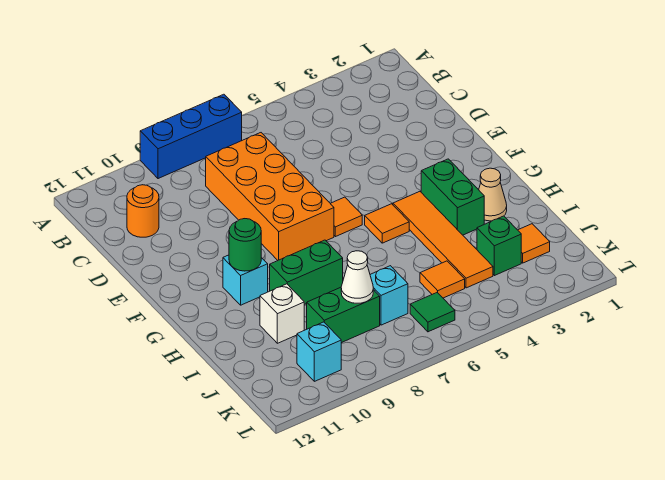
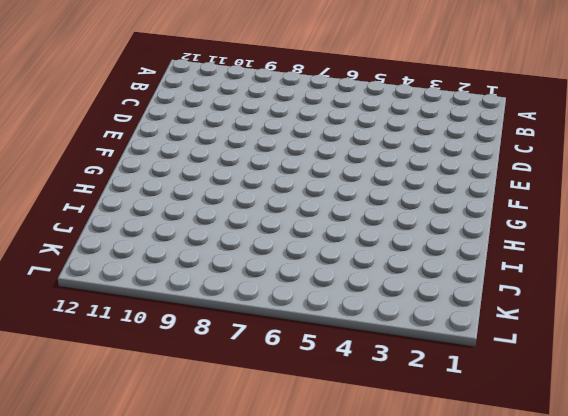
none -> blue brick A7:A9 level 1
none -> orange brick C7:F8 level 1
none -> orange round brick C11 level 1

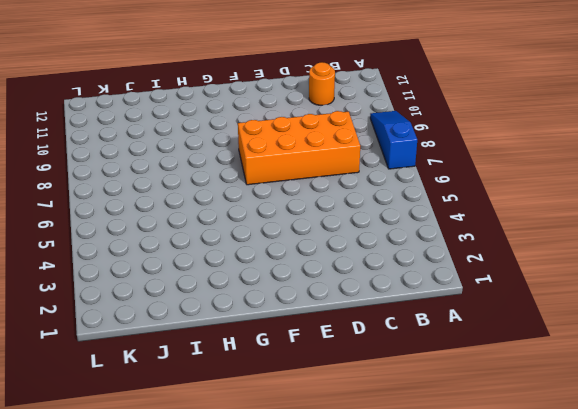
blue slope A7:A9 level 1 top 7 -> blue brick A7:A9 level 1
none -> orange tile F6 level 1
none -> green brick G3:H3 level 1
none -> orange tile G4:J4 level 1

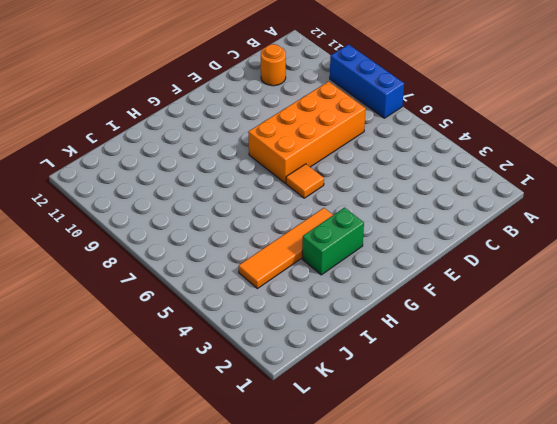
none -> orange tile G5 level 1
none -> cyan brick G10 level 1
none -> tan cone H2 level 1

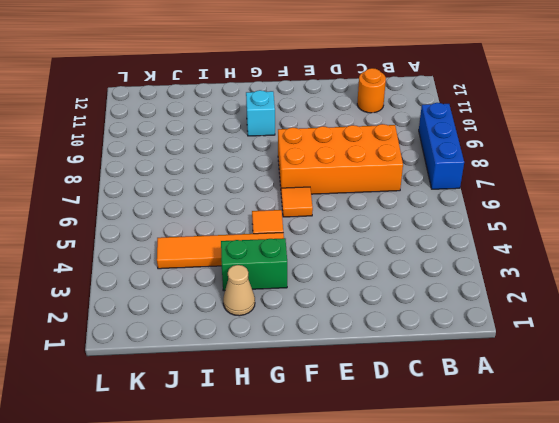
none -> green brick H8:H9 level 1
none -> white brick I10 level 1
none -> orange tile J2 level 1

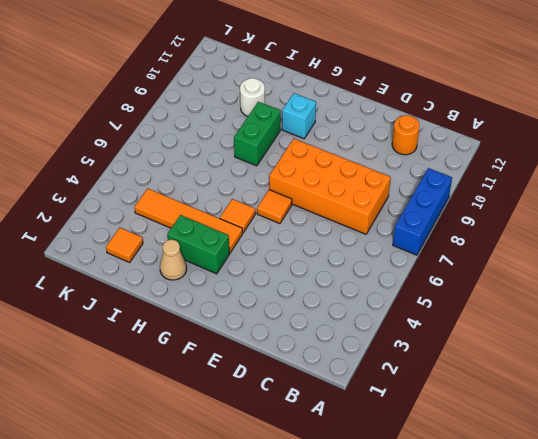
white round brick I10 level 1 -> white brick I10 level 1
none -> green brick J3 level 1
none -> orange tile J5 level 1
none -> cyan brick J7 level 1

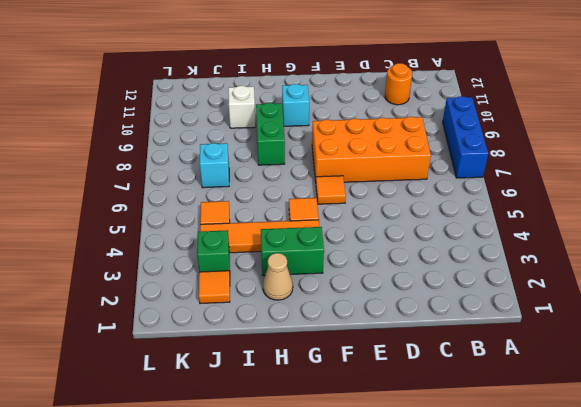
none -> green brick J8:J9 level 1
none -> green tile K6 level 1
none -> cyan brick K10 level 1

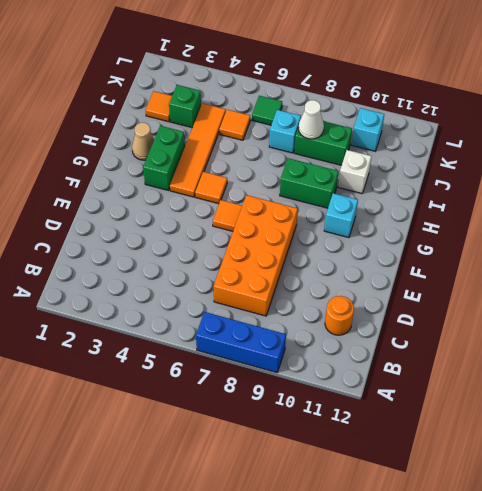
none -> green round brick G10 level 2

